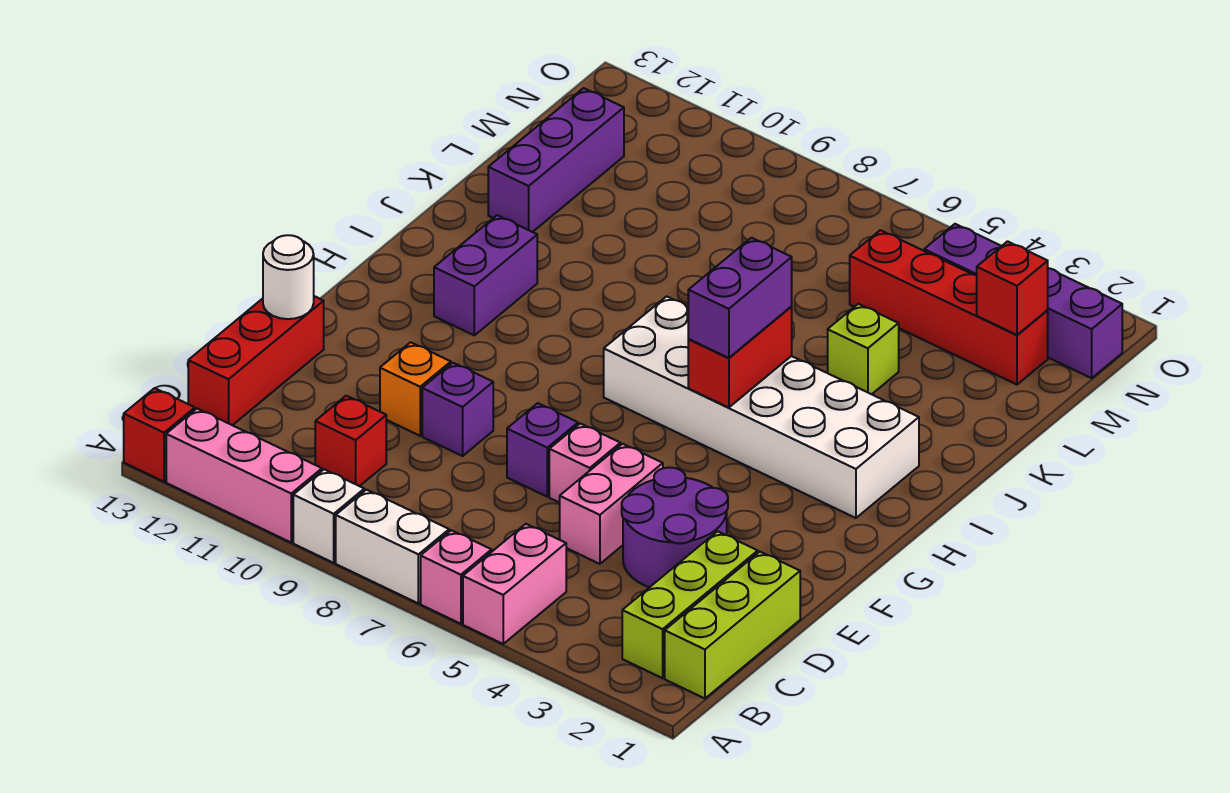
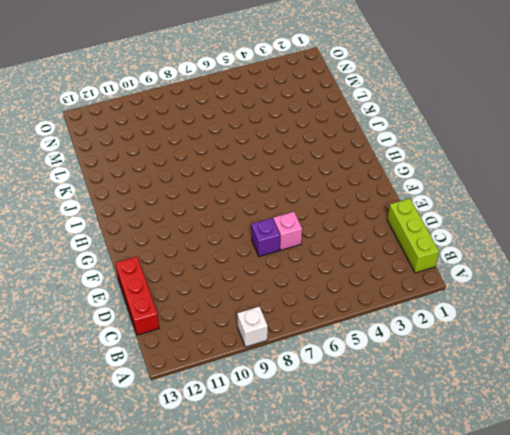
none -> pink brick A5:B5 level 1
none -> pink brick A6 level 1
none -> white brick A7:A8 level 1

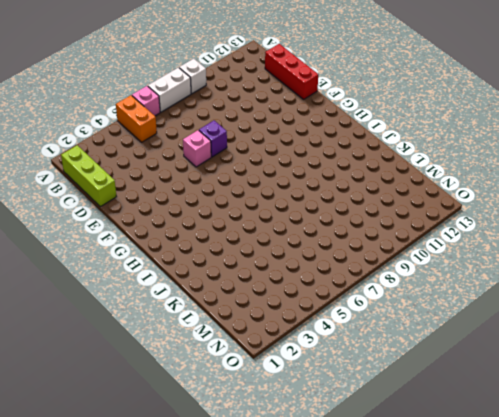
orange brick A5:B5 level 1 -> pink brick A5:B5 level 1
none -> pink brick A10:A12 level 1
none -> red brick A13 level 1
none -> lime brick B2:D2 level 1

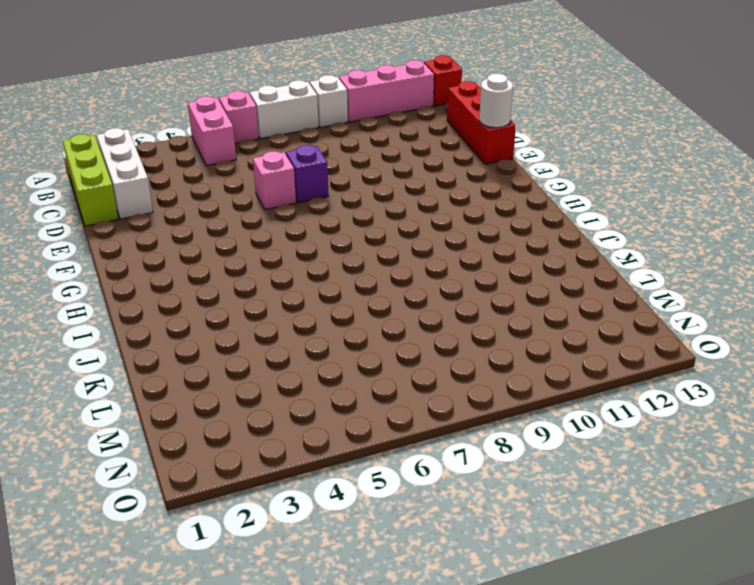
white brick B2:D2 level 1 -> lime brick B2:D2 level 1
none -> red brick C10 level 1
none -> purple round brick D3:E4 level 1
none -> pink brick D5:E5 level 1

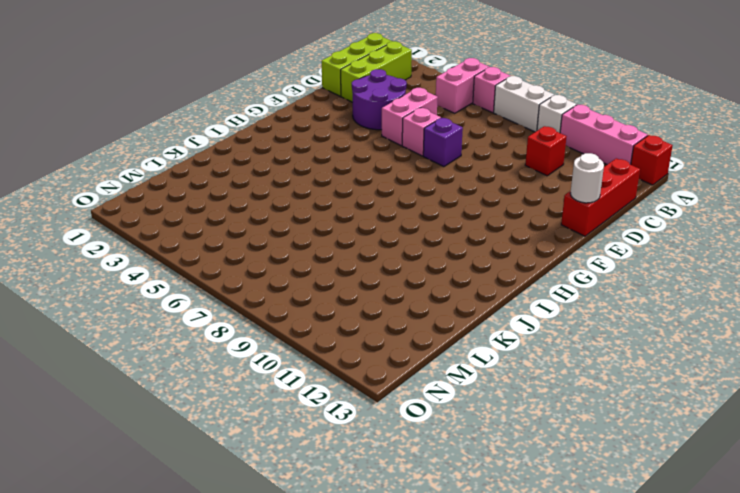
none -> purple brick E9 level 1
none -> orange brick E10 level 1
none -> white brick H2:I7 level 1

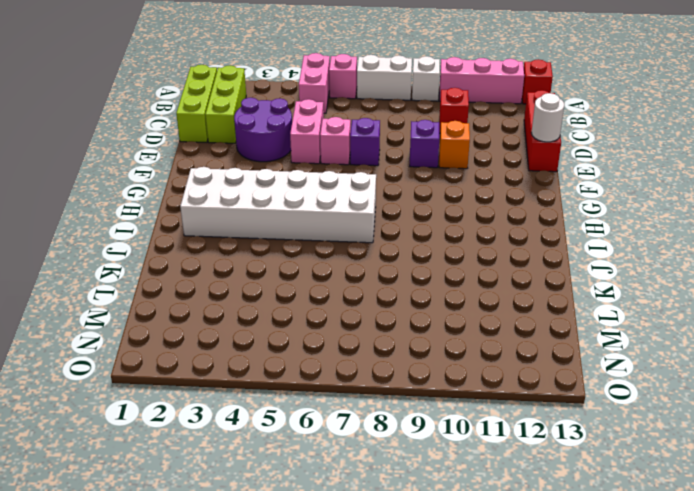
none -> purple brick H11:I11 level 1
none -> lime brick K4 level 1
none -> purple brick K12:M12 level 1

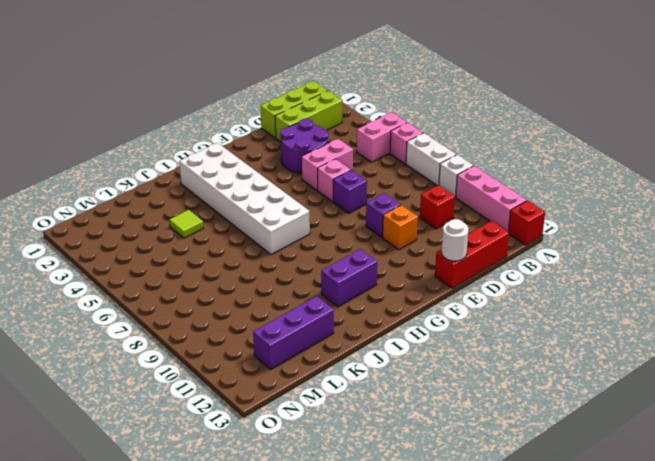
lime tile K4 level 1 -> lime brick K4 level 1
none -> red brick M2:M5 level 1
none -> purple brick N1:N4 level 1
none -> red brick H5:I5 level 2

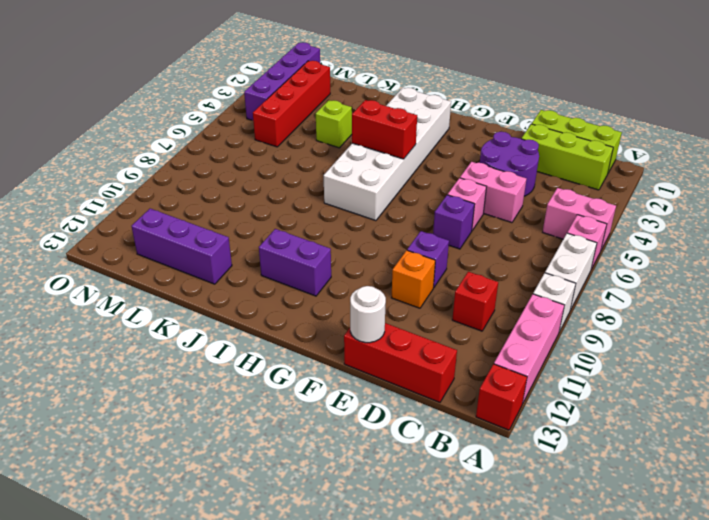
none -> red brick M2 level 2
none -> purple brick H5:I5 level 3

